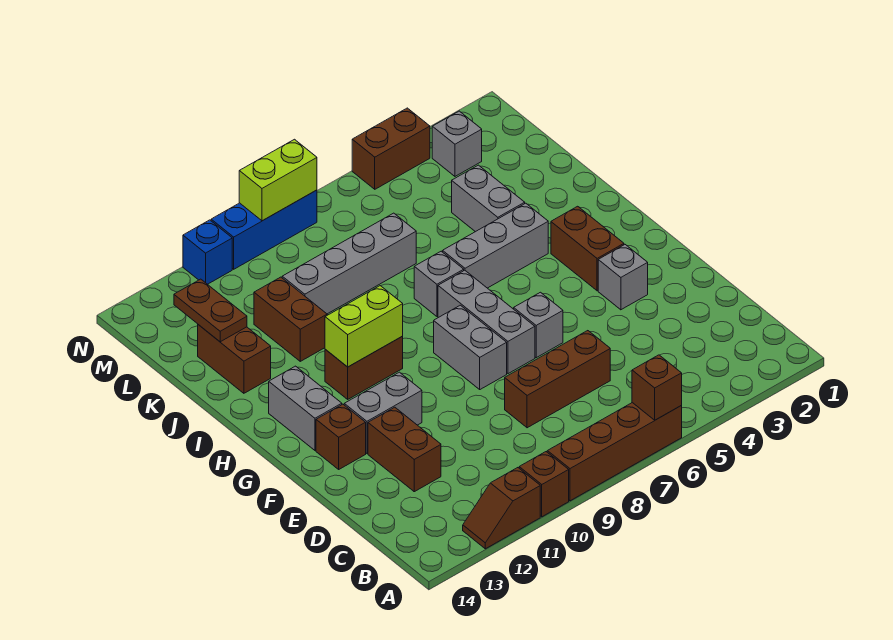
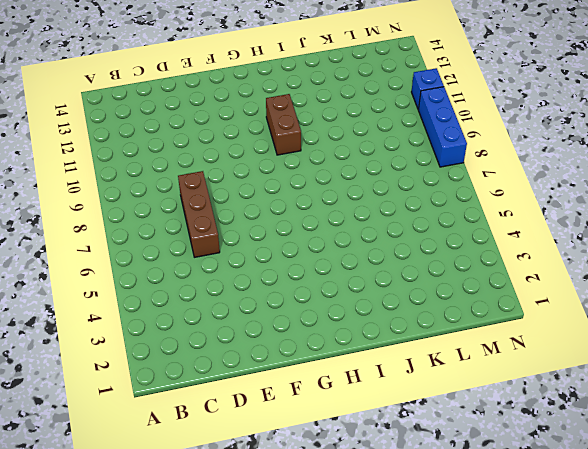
none -> brown brick A6:A9 level 1
none -> brown brick A10 level 1
none -> brown slope A11:A12 level 1 top 11

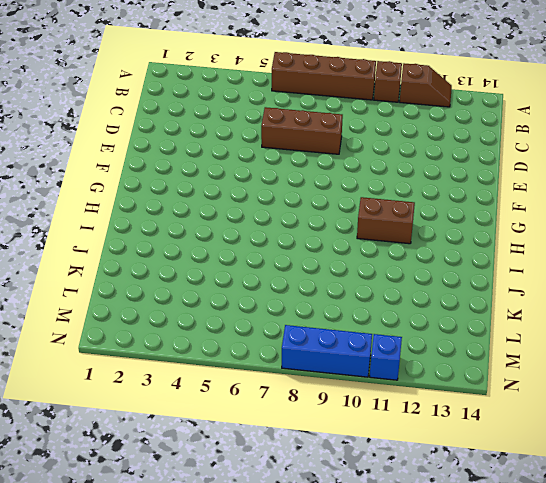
none -> brown brick D12:E12 level 1
none -> grey brick F3 level 1
none -> grey brick F6 level 1

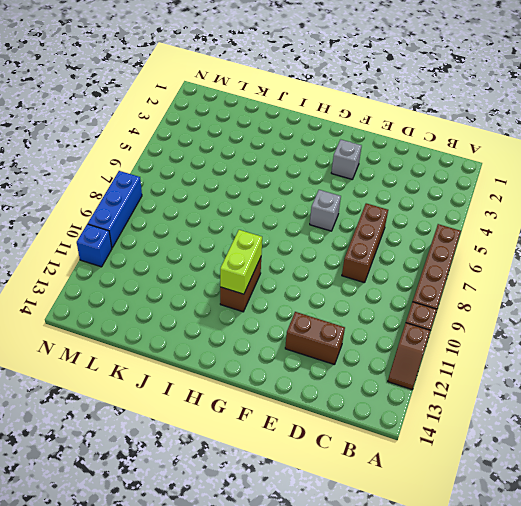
none -> grey brick F7:H7 level 1
none -> grey brick F8:G8 level 1
none -> grey brick F11:F12 level 1

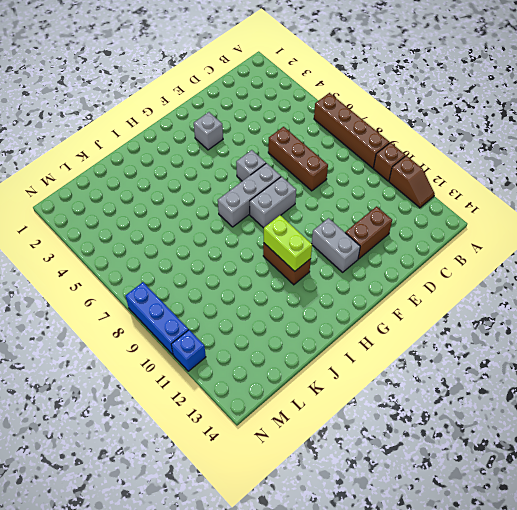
none -> brown brick F13 level 1
none -> brown brick G3:H3 level 1
none -> grey brick G13:H13 level 1

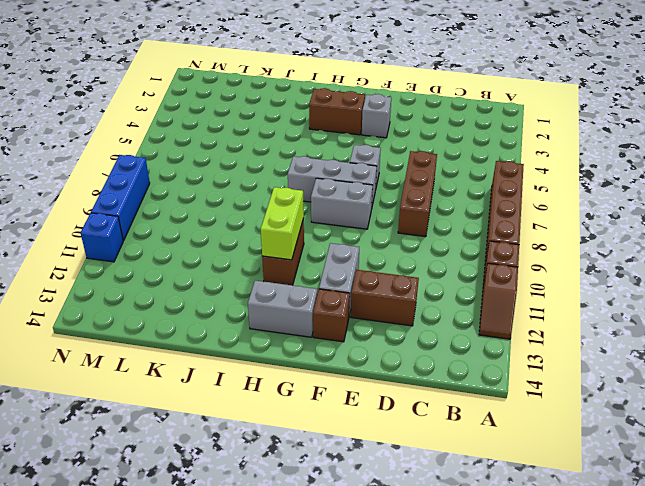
none -> grey brick I4:I6 level 1
none -> grey brick I7 level 1
none -> grey brick J4:K4 level 1

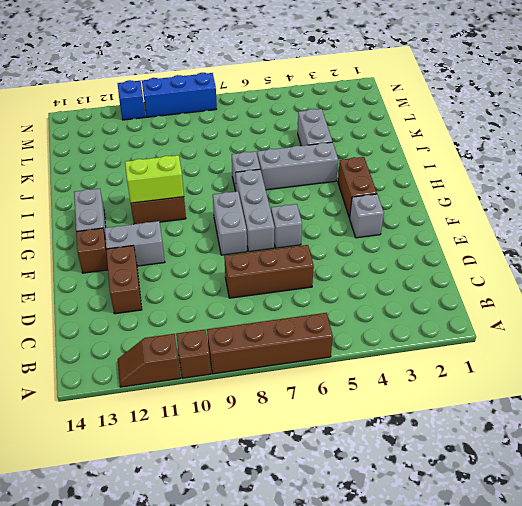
none -> brown brick J11:K11 level 1
none -> brown brick J13:K13 level 1
none -> grey brick K7:K10 level 1

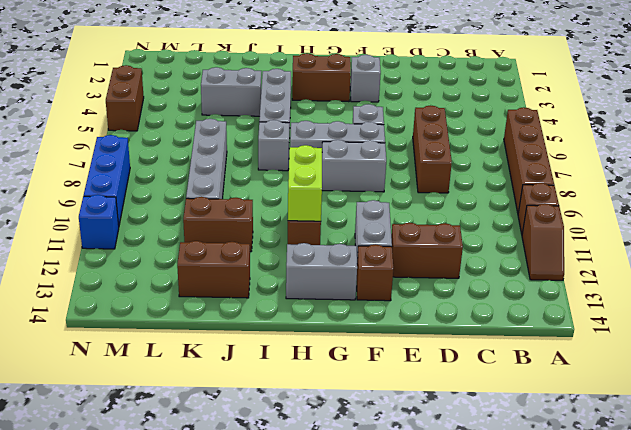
none -> grey brick M3 level 1
none -> brown brick A6 level 2
none -> brown plate K13:L13 level 2

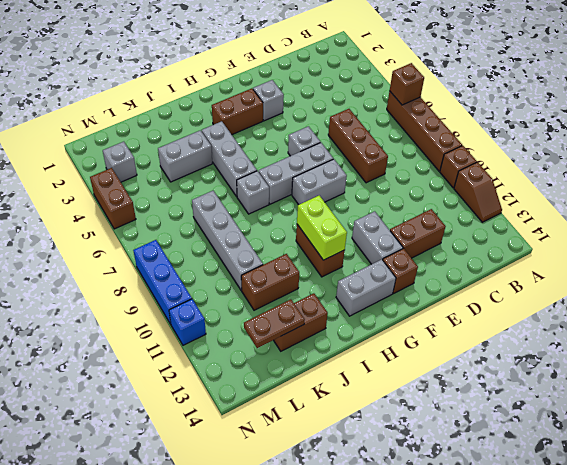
none -> lime brick N8:N9 level 2

